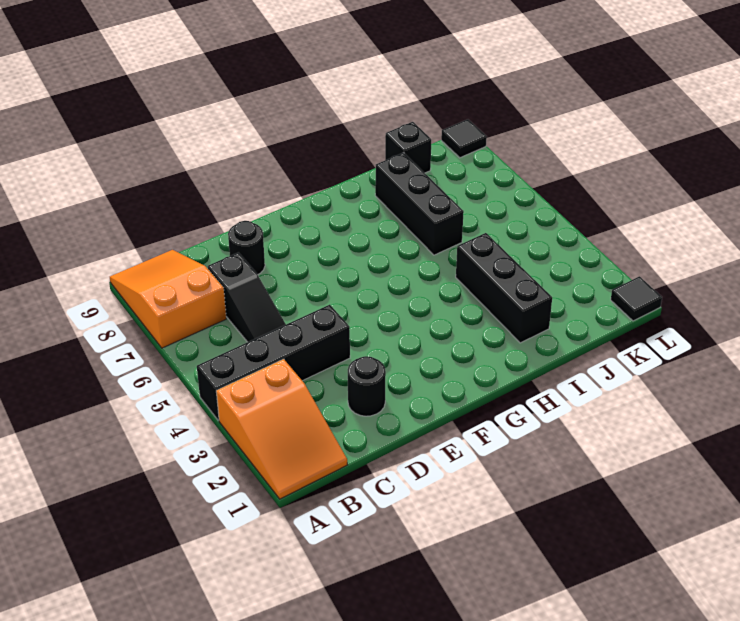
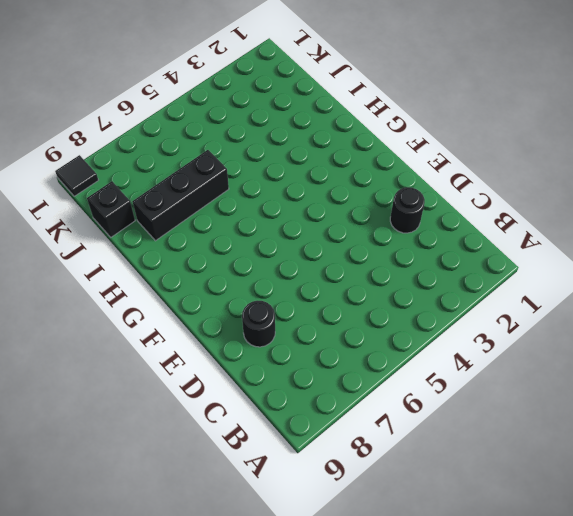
none -> orange slope A1:B3 level 1 top 3
none -> black brick A4:D4 level 1

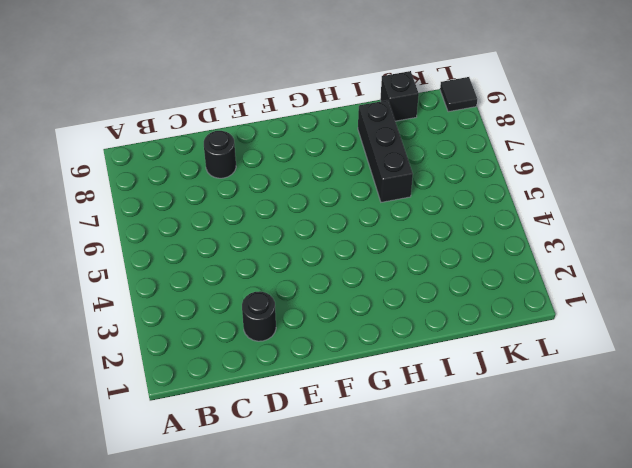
none -> orange slope A1:B3 level 1 top 3
none -> black brick A4:D4 level 1

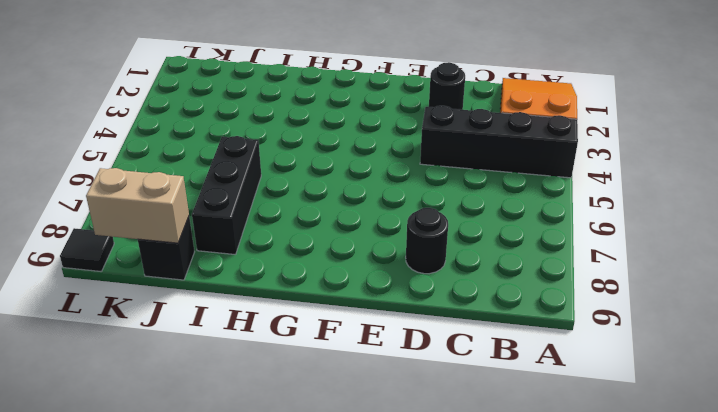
tan brick J9:K9 level 2 -> none
none -> orange slope A7:B9 level 1 top 7
none -> black slope C5:C7 level 1 top 7

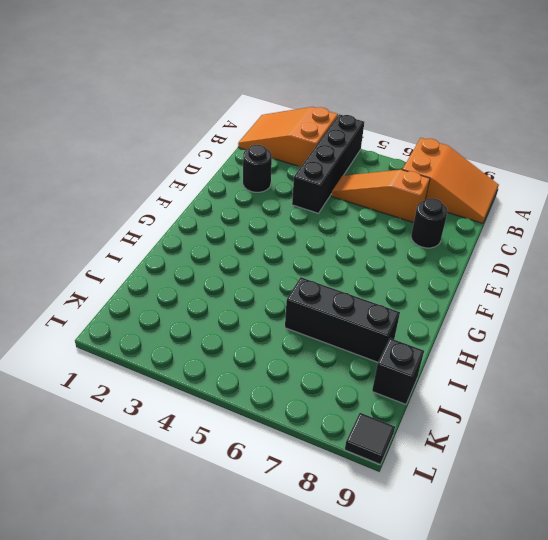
orange slope C5:C7 level 1 top 7 -> black slope C5:C7 level 1 top 7
none -> black brick I2:I4 level 1
none -> black tile L1 level 1

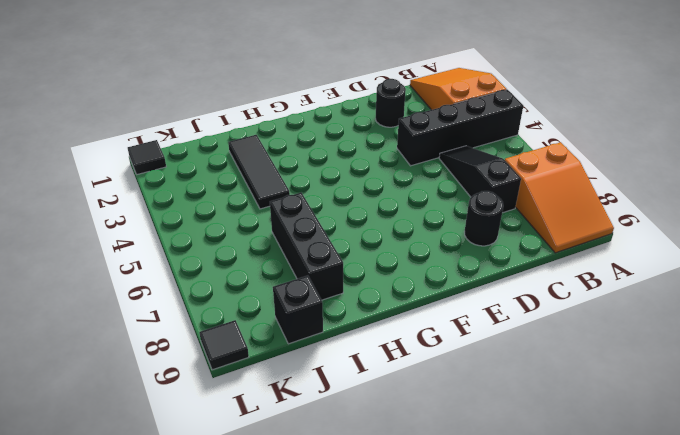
black tile I2:I4 level 1 -> black brick I2:I4 level 1

